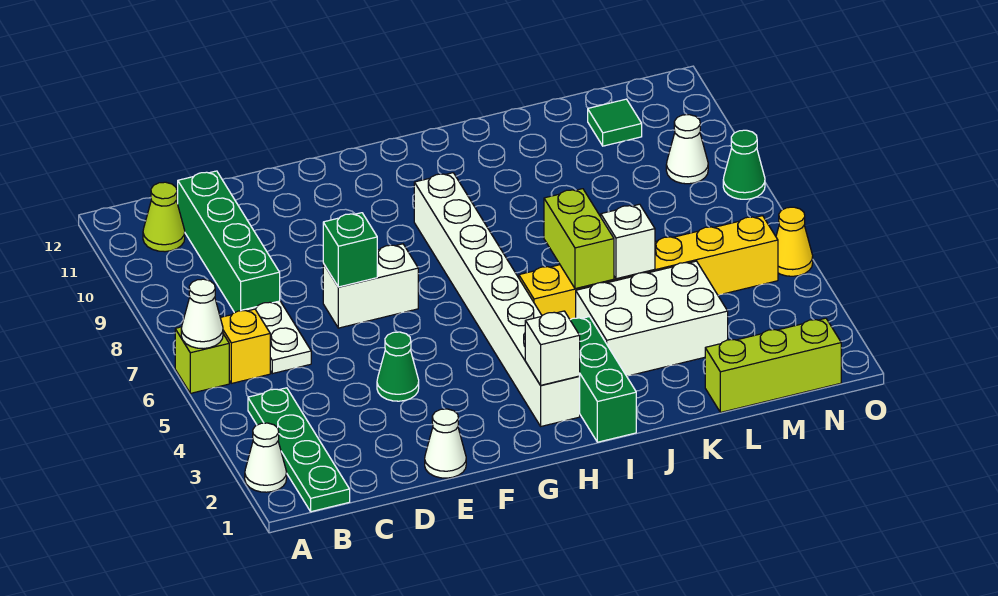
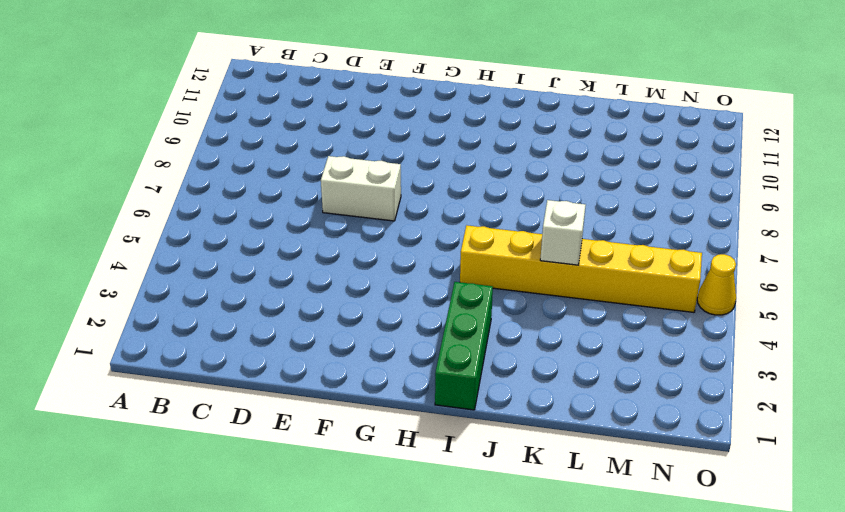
none -> white cone A2 level 1
none -> lime brick A6 level 1
none -> green plate B1:B4 level 1

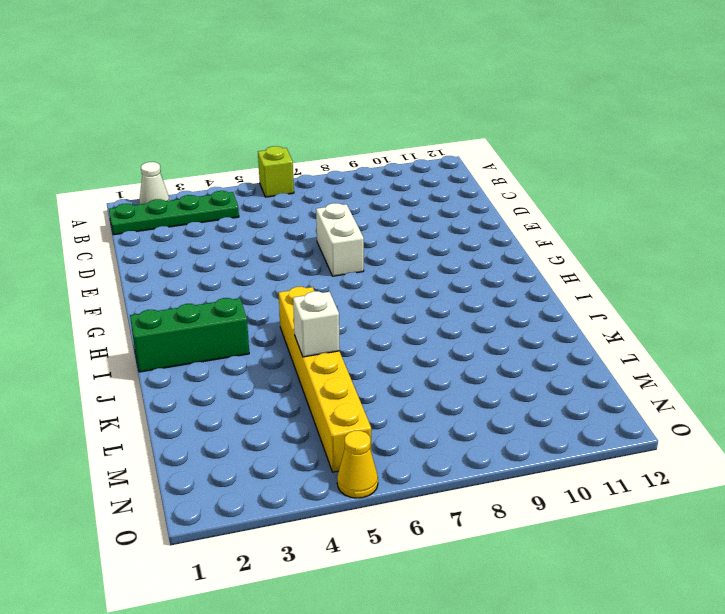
none -> yellow brick B6 level 1
none -> lime cone B11 level 1
none -> white plate C6:C7 level 1

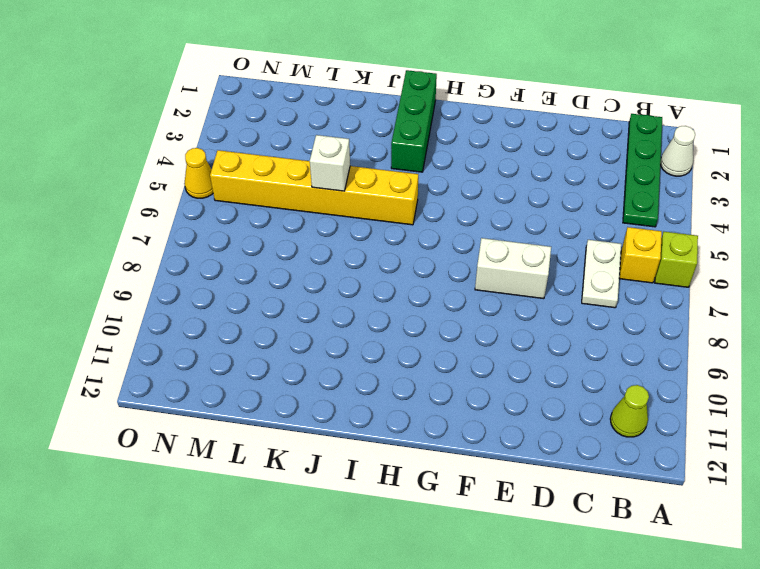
none -> green brick C8:C11 level 1
none -> white cone E1 level 1
none -> green cone E4 level 1

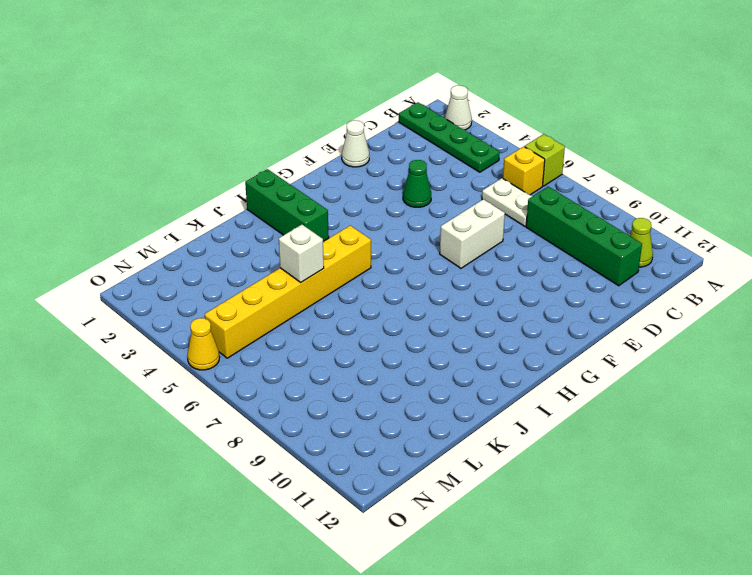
none -> white brick H2:H9 level 1
none -> white brick J3:L4 level 1
none -> lime brick L1:N1 level 1

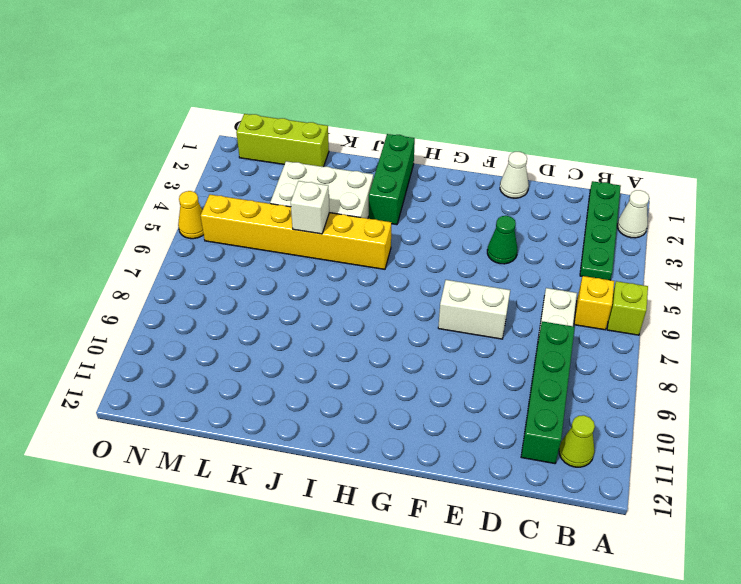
none -> white brick H2:H9 level 1
none -> green tile M11 level 1
none -> white cone N9 level 1

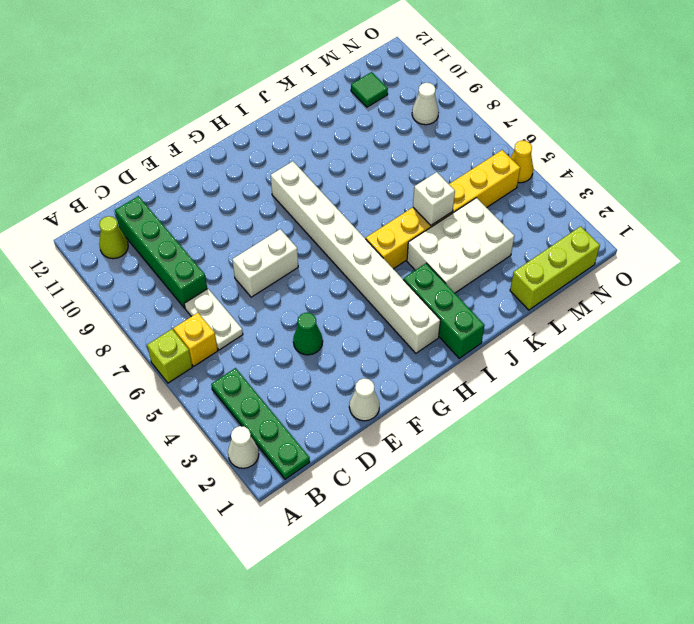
none -> green cone O8 level 1
none -> white cone A6 level 2
none -> green brick E7 level 2

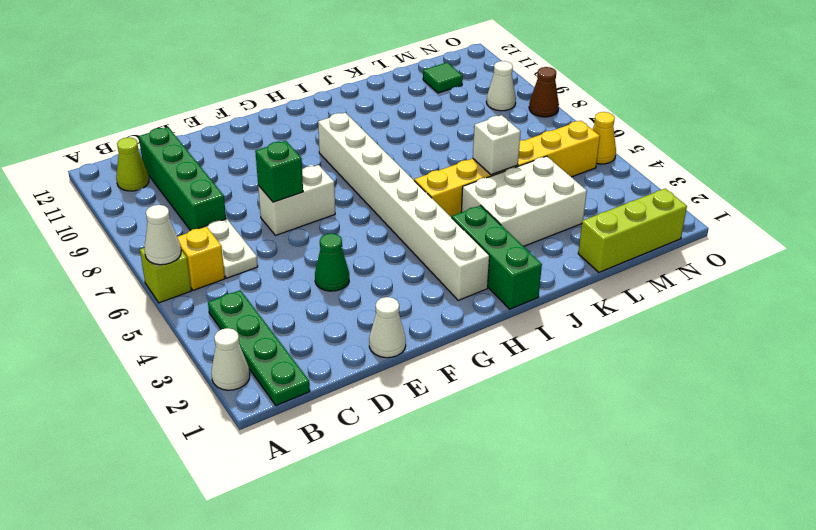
brown cone O8 level 1 -> green cone O8 level 1
none -> white brick H2 level 2
none -> lime brick J5:J6 level 2

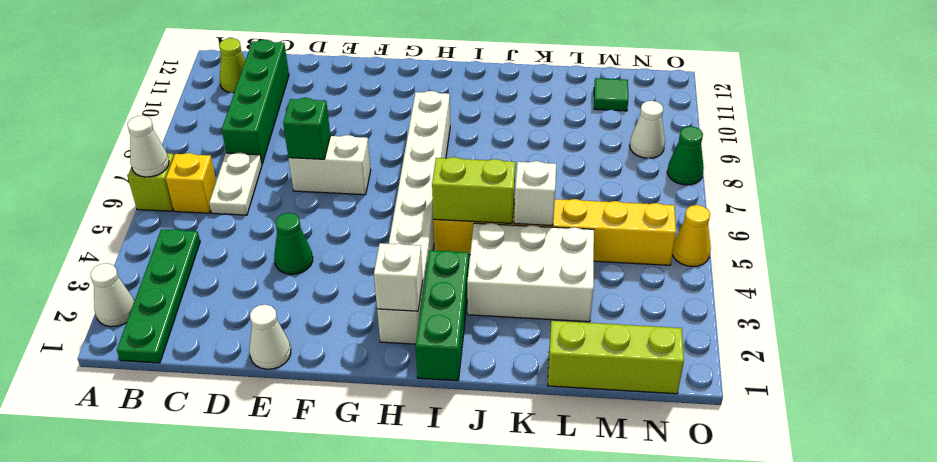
lime brick I5:J5 level 2 -> lime brick J5:J6 level 2

